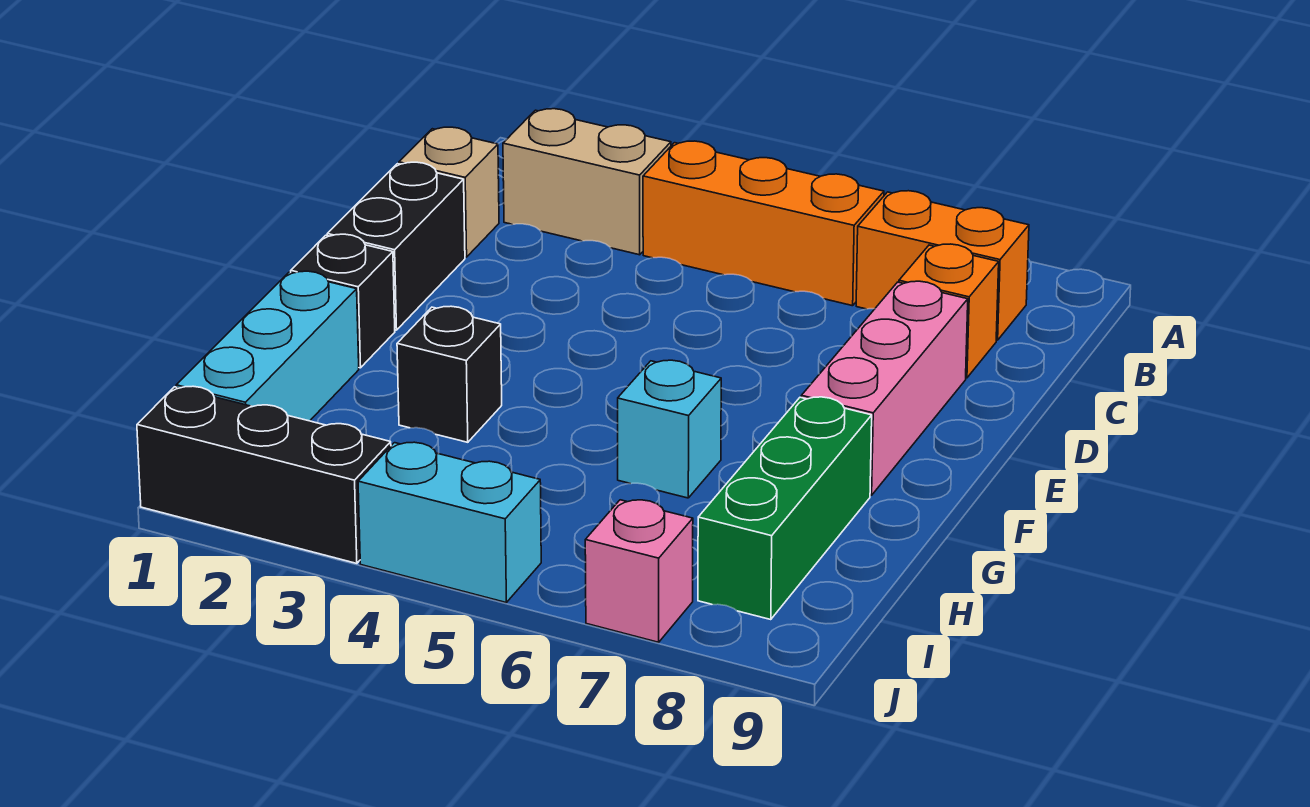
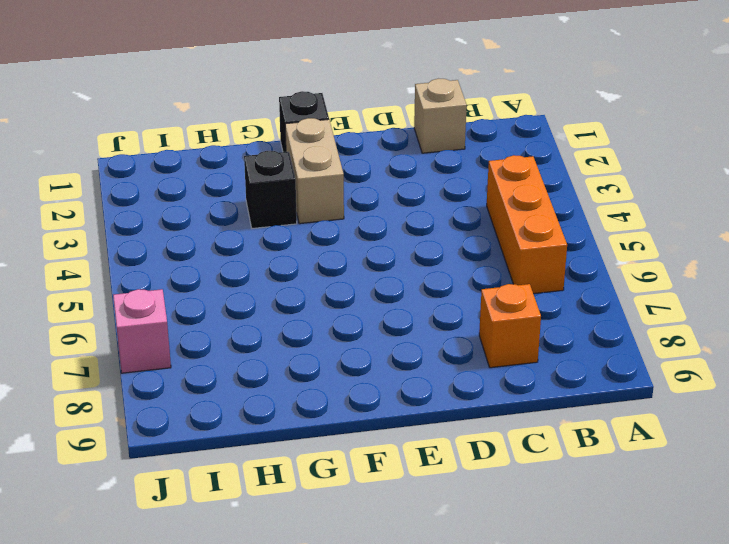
tan brick F2:F3 level 1 -> tan brick B2:B3 level 1
none -> orange brick B7:B8 level 1
none -> black brick D1:E1 level 1
none -> pink brick D8:F8 level 1

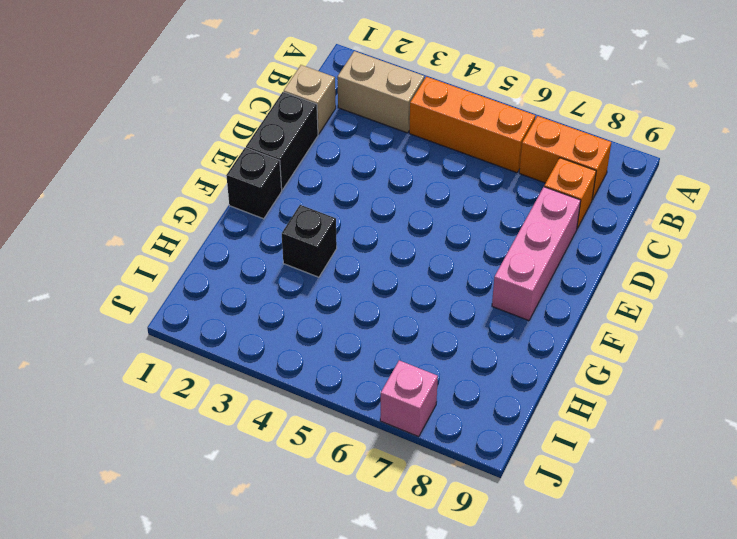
none -> cyan brick G1:I1 level 1
none -> cyan brick G6 level 1
none -> green brick G8:I8 level 1

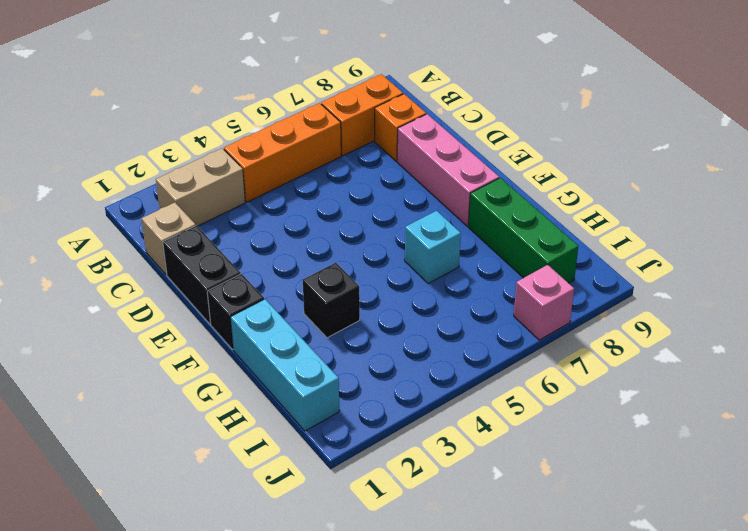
none -> black brick J1:J3 level 1
none -> cyan brick J4:J5 level 1

